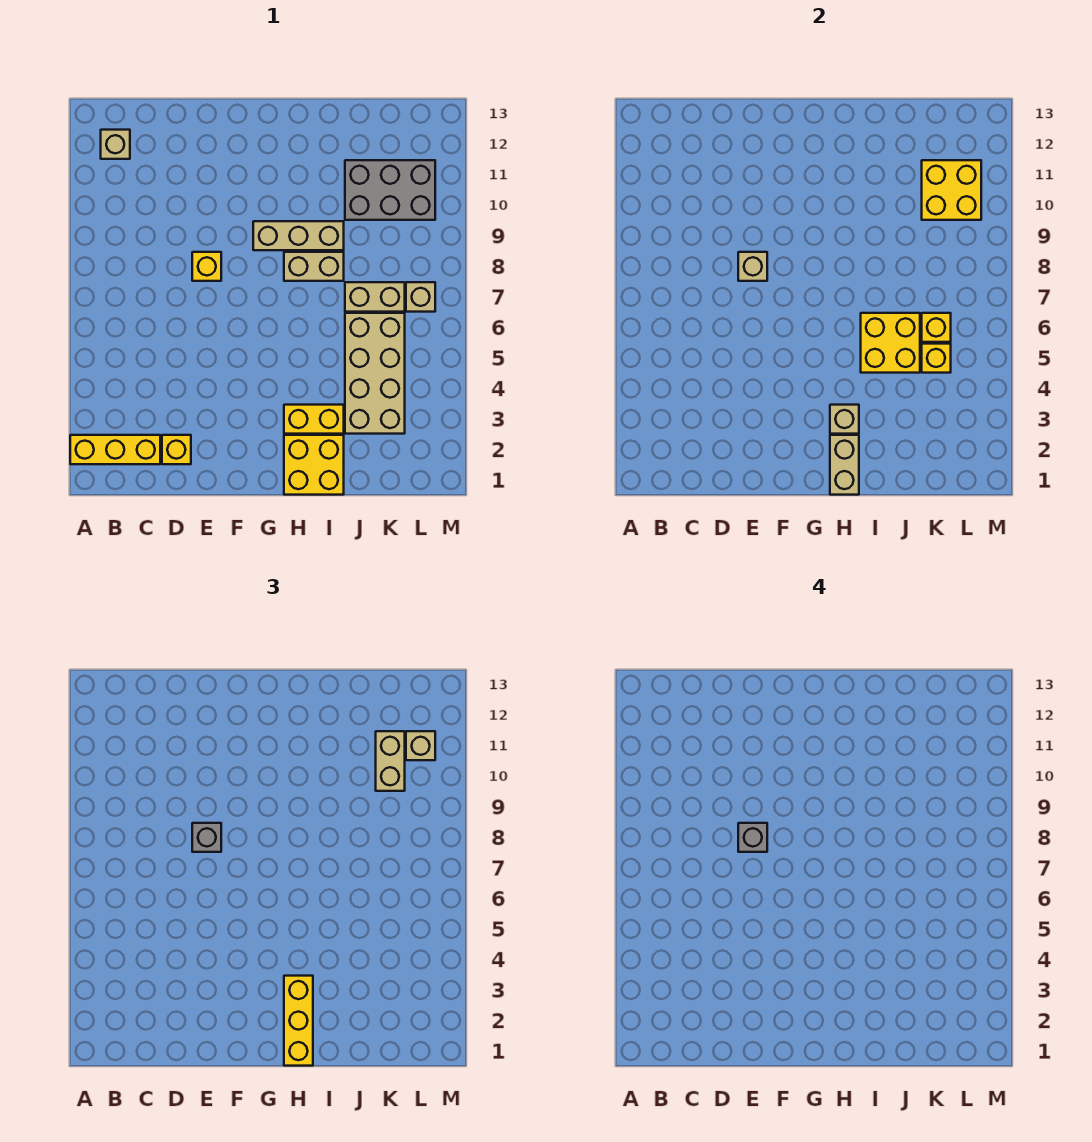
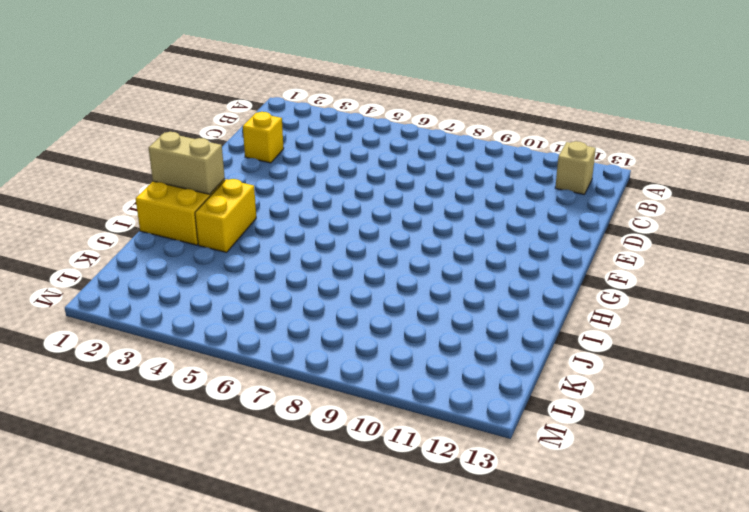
none -> yellow brick A2:C2 level 1
none -> yellow brick E8 level 1
none -> tan brick G9:I9 level 1

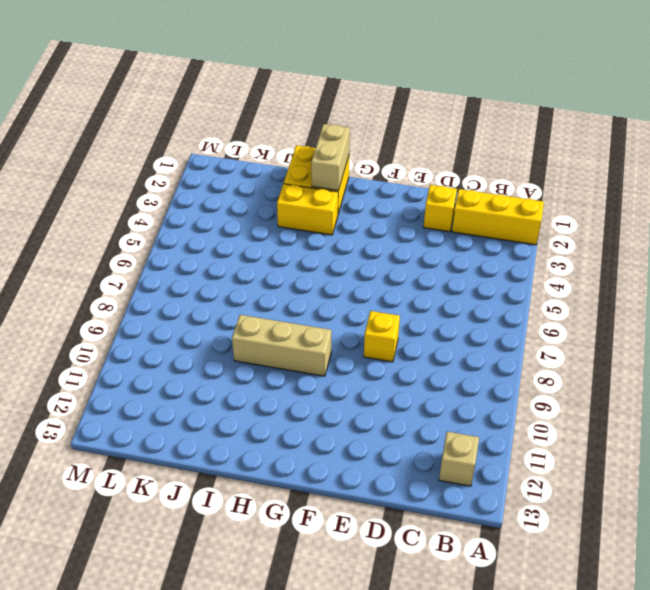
none -> tan brick H8:I8 level 1
none -> tan brick J3:K6 level 1
none -> tan brick J7:K7 level 1

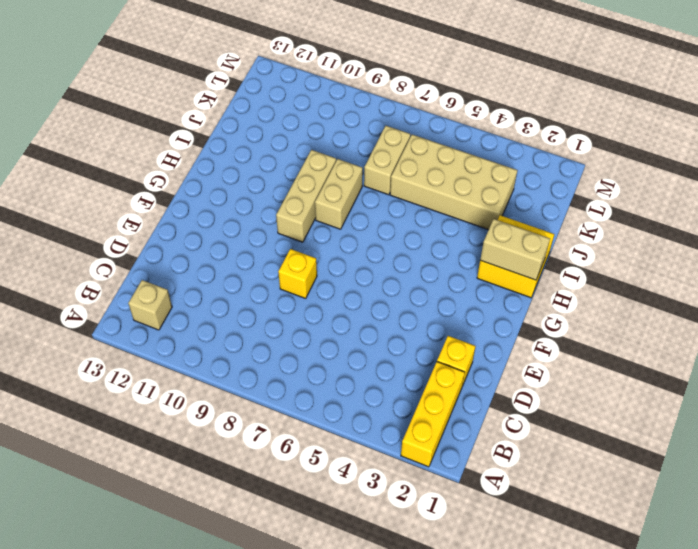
none -> yellow brick H3:I3 level 1
none -> grey brick J10:L11 level 1
none -> tan brick L7 level 1

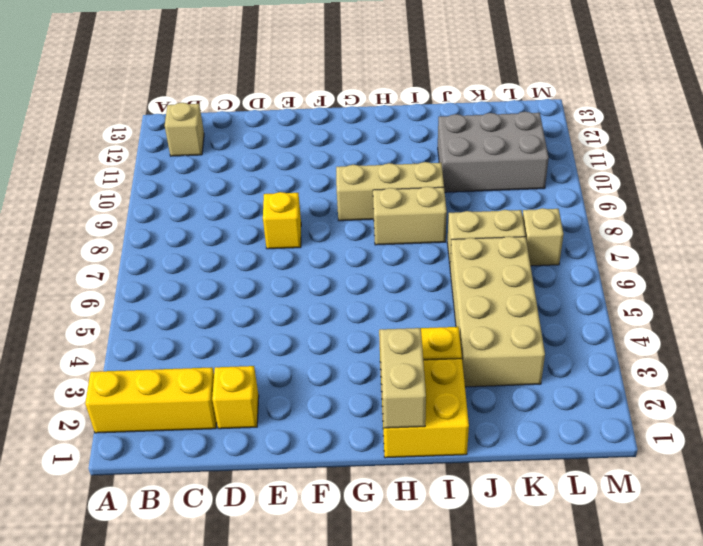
none -> tan brick E8 level 2
none -> tan brick H3 level 2
none -> yellow brick I5:J6 level 2

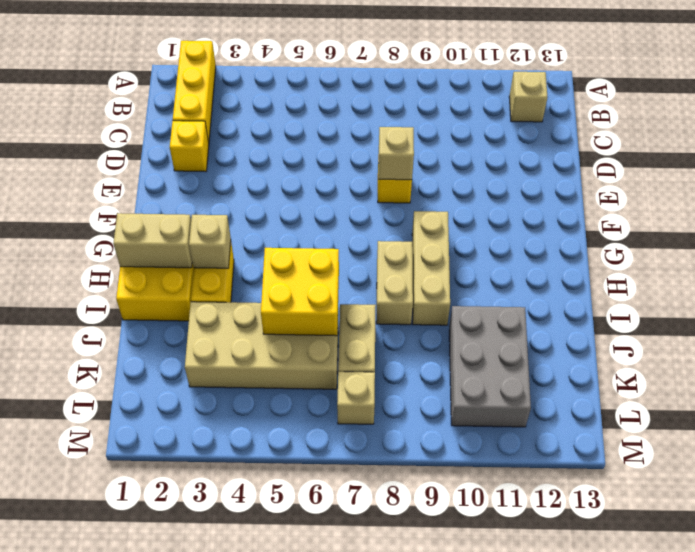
none -> yellow brick K5 level 2
none -> yellow brick K6 level 2
none -> yellow brick K10:L11 level 2

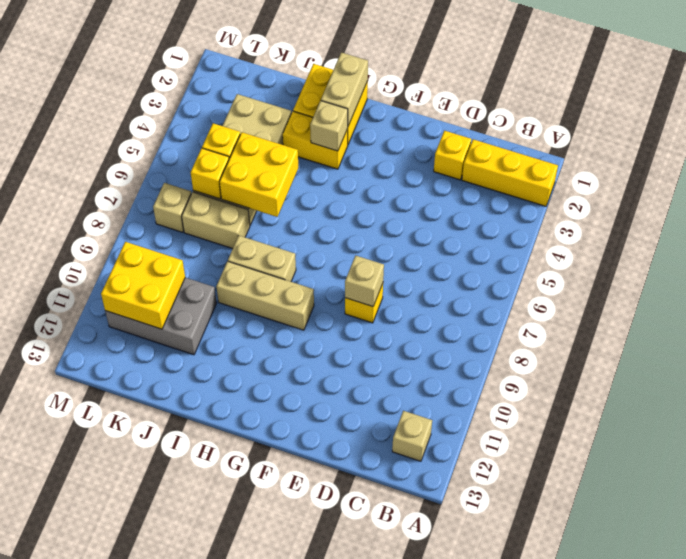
none -> grey brick E8 level 3
none -> yellow brick H1:H3 level 3
none -> tan brick K10:K11 level 3

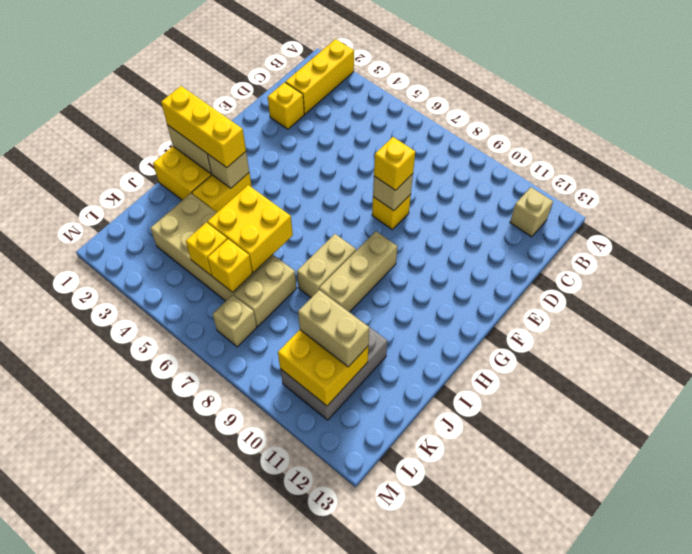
yellow brick E8 level 3 -> grey brick E8 level 3
none -> tan brick L11 level 3
none -> grey brick E8 level 4

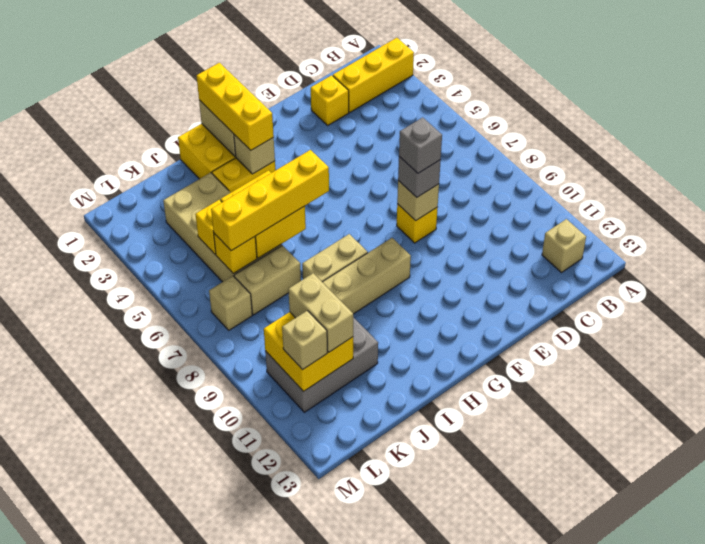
yellow brick H6:K6 level 3 -> none

